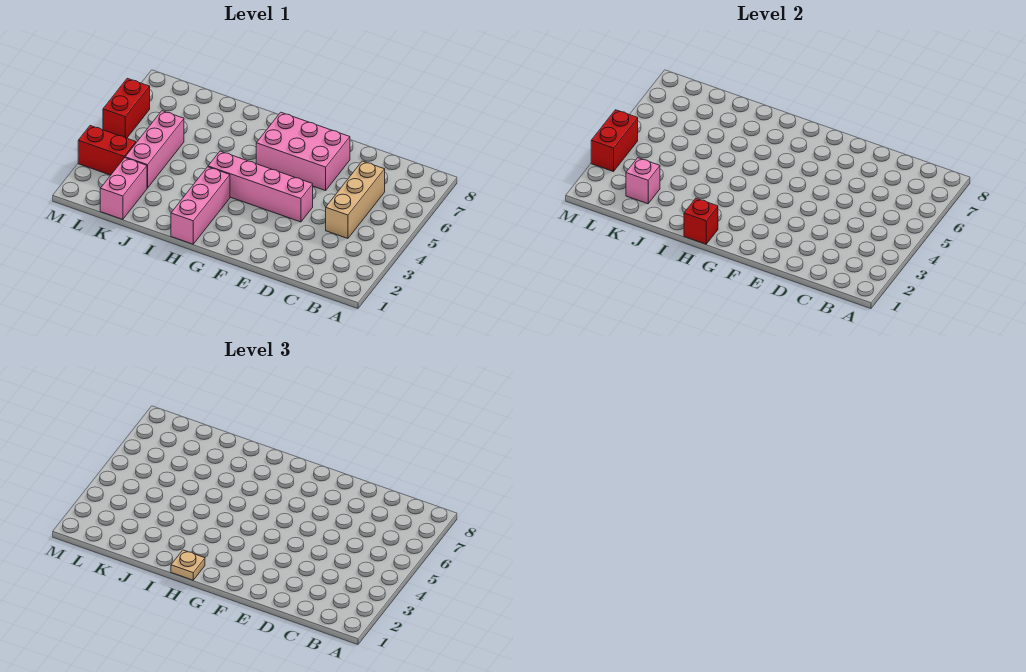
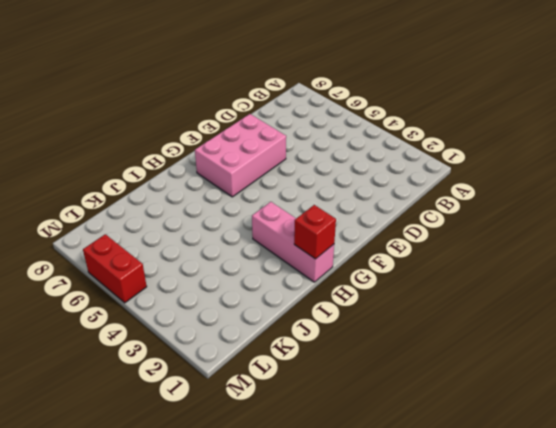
none -> tan brick C4:C6 level 1
none -> pink brick E4:H4 level 1
none -> pink brick K1:K2 level 1

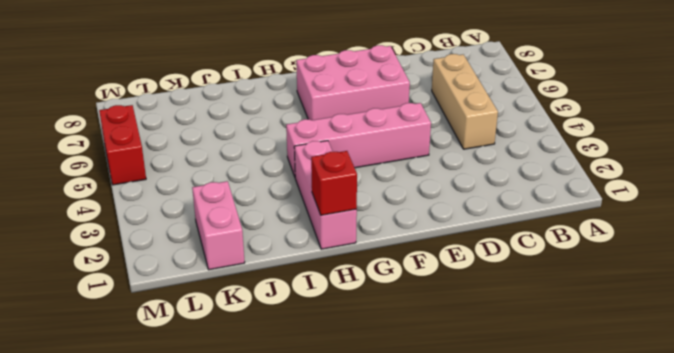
none -> pink brick K3:K5 level 1
none -> red brick L3:M3 level 1
none -> pink brick K2 level 2

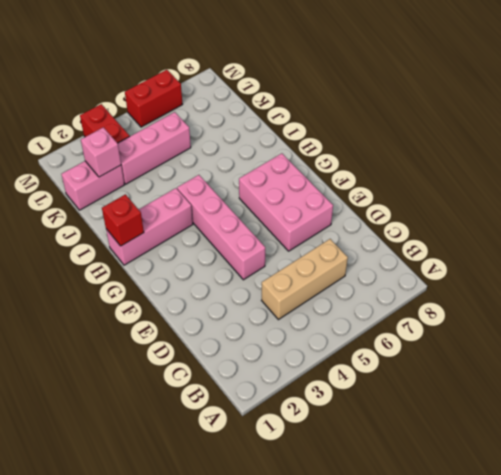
none -> red brick M3:M4 level 2
none -> tan plate H1 level 3

